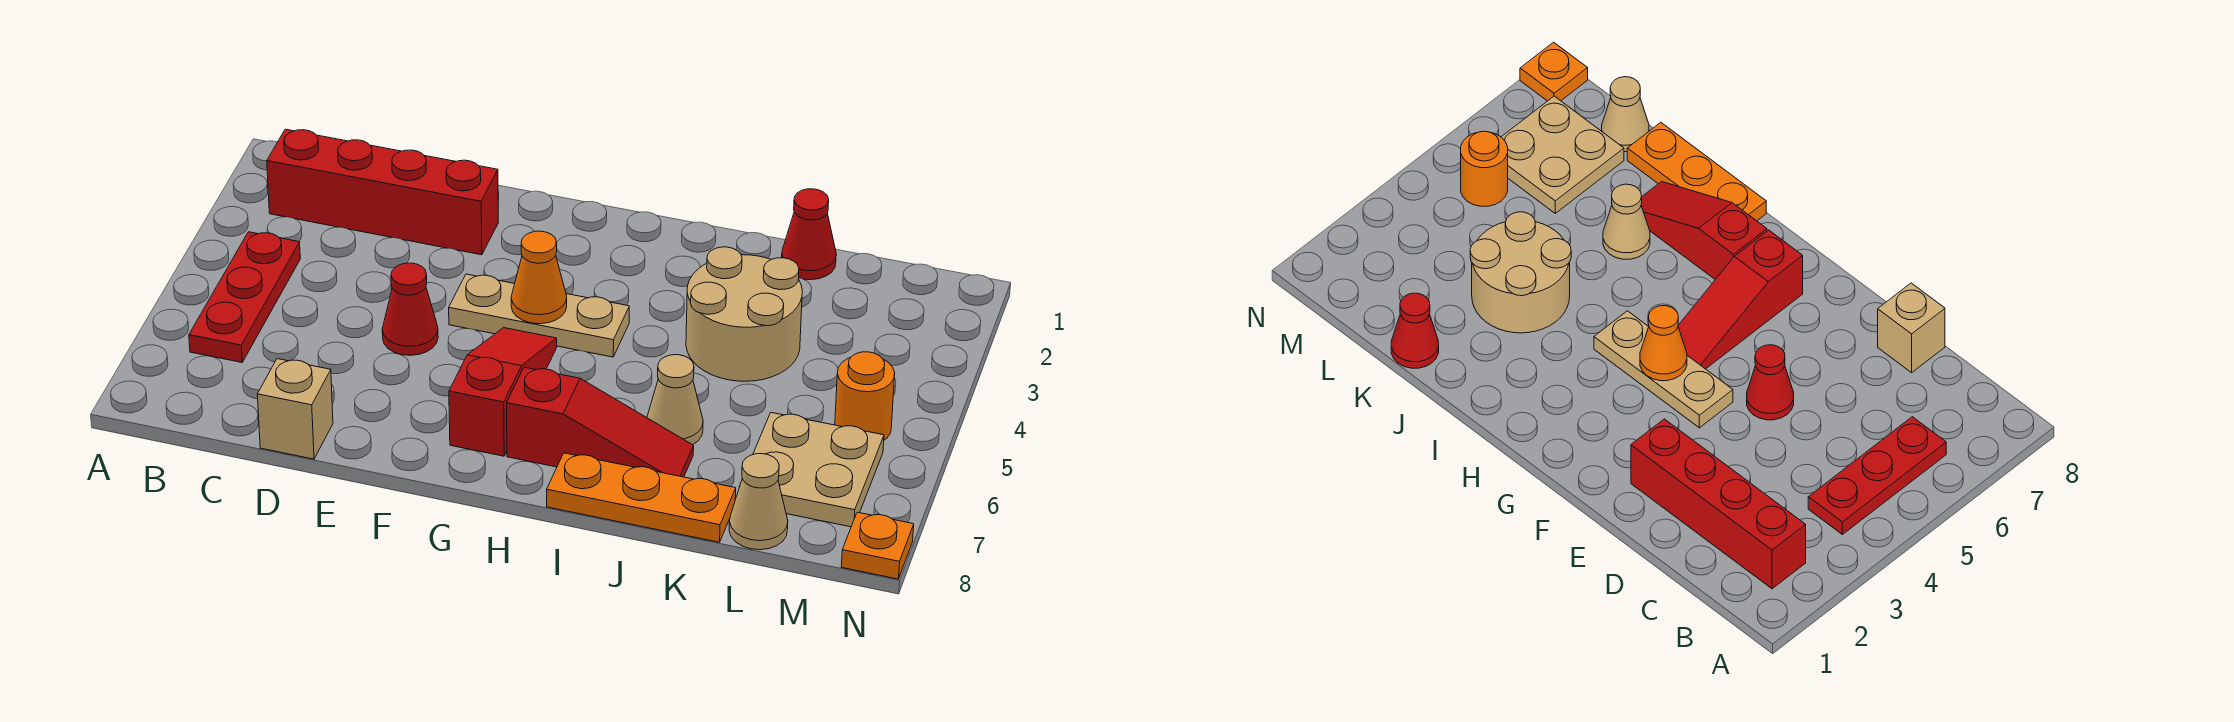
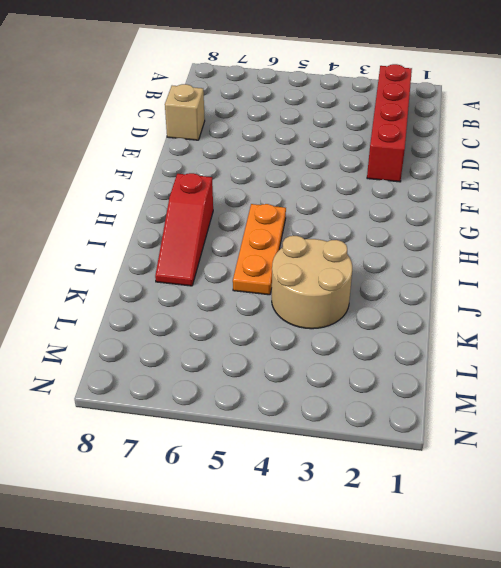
orange plate H5:J5 level 1 -> orange plate I8:K8 level 1
none -> red plate B4:B6 level 1
none -> red cone E5 level 1
none -> tan plate F4:H4 level 1

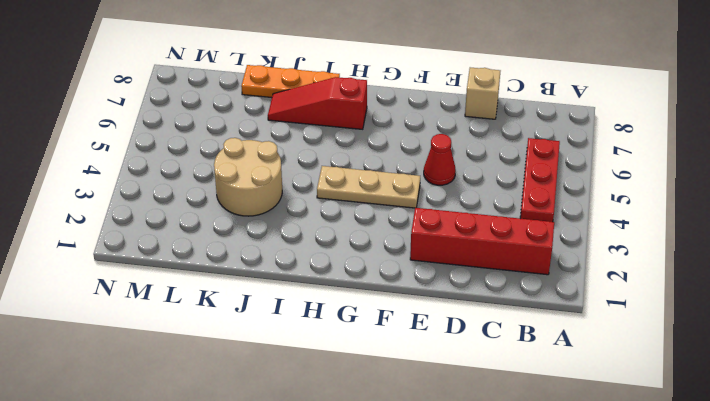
none -> red slope G5:G7 level 1 top 7
none -> tan cone J6 level 1
none -> red cone K1 level 1

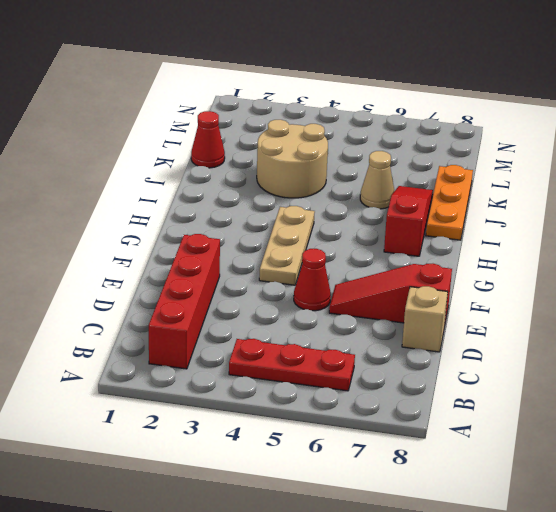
red slope E6:E8 level 1 top 8 -> red slope G5:G7 level 1 top 7
none -> tan plate L6:M7 level 1
none -> tan cone L8 level 1
none -> orange round brick M5 level 1

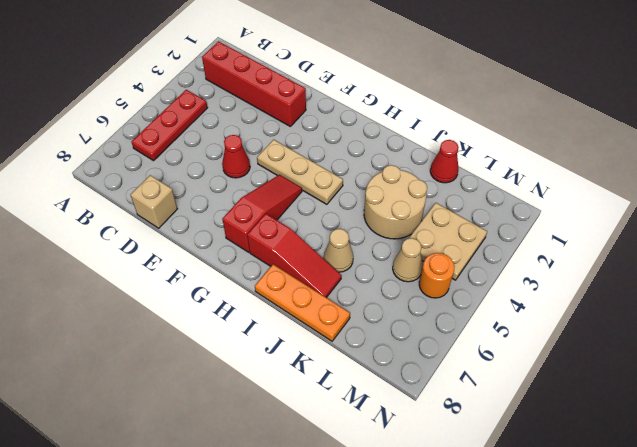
tan plate L3:M4 level 1 -> tan plate L6:M7 level 1
tan cone L5 level 1 -> tan cone L8 level 1
none -> orange plate N8 level 1
none -> orange cone G4 level 2

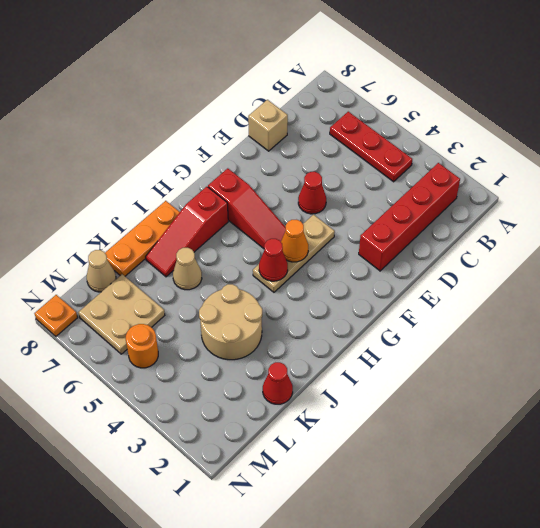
red cone H4 level 2 -> none

